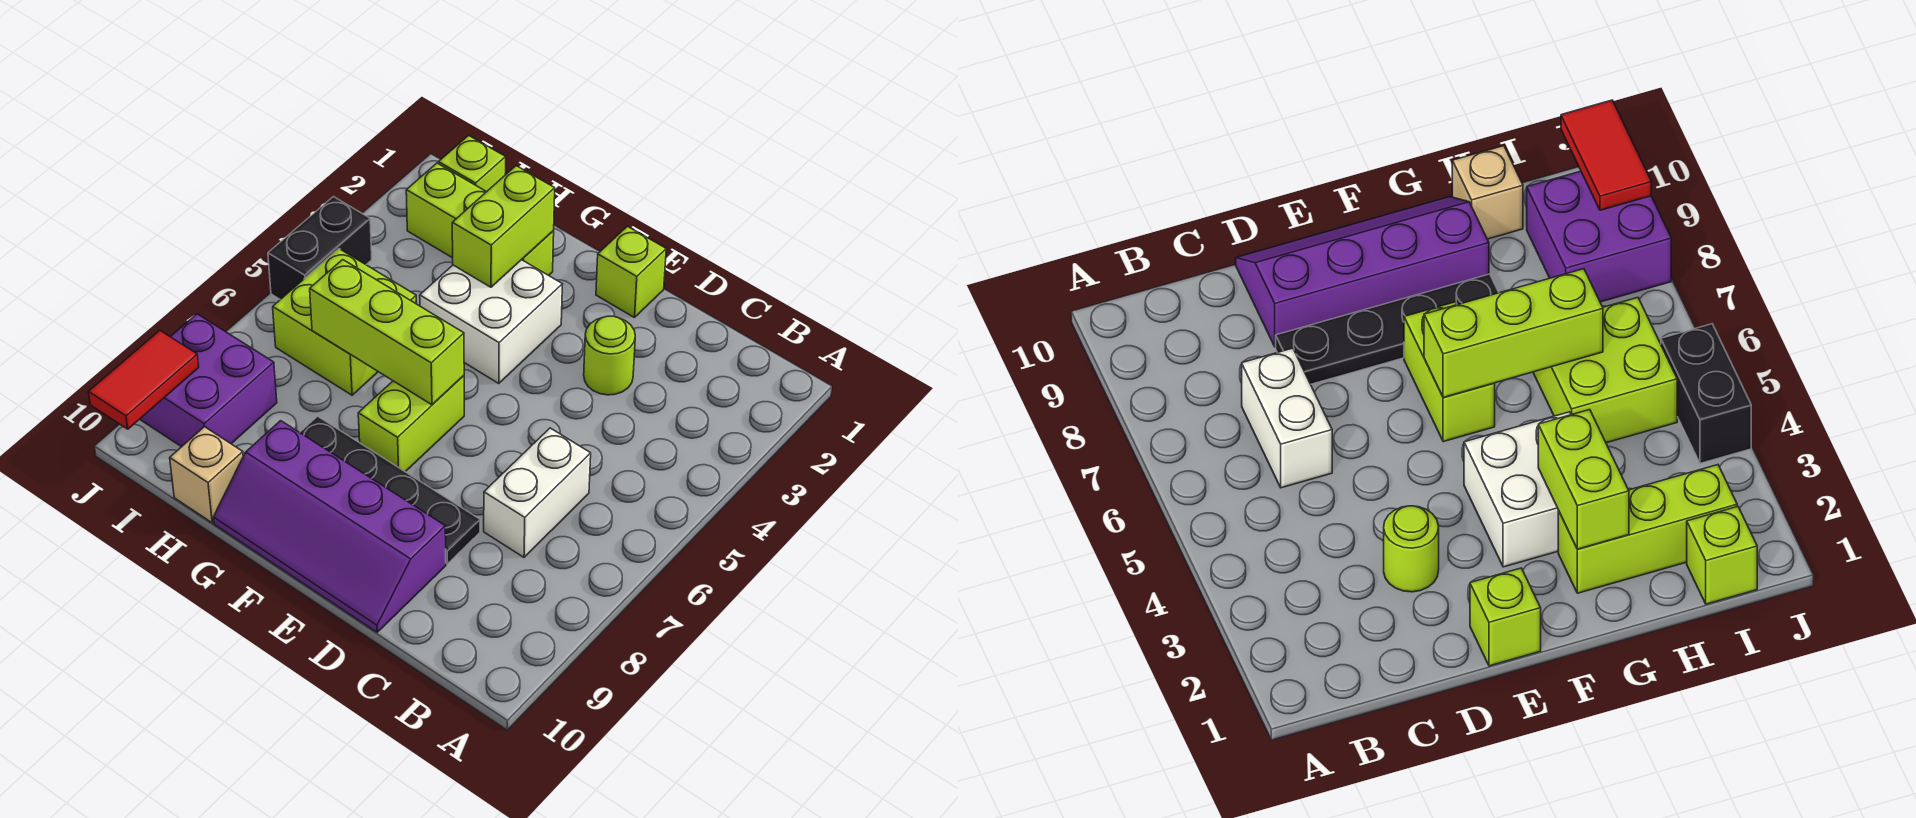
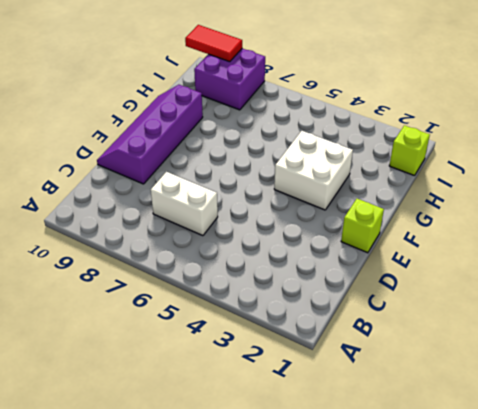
none -> lime round brick D3 level 1
none -> black plate D8:G8 level 1
none -> lime brick F6:F7 level 1

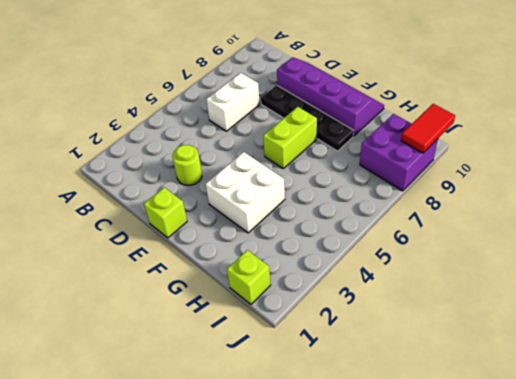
none -> lime brick G2:I2 level 1
none -> lime brick H5:I6 level 1
none -> tan brick H10 level 1

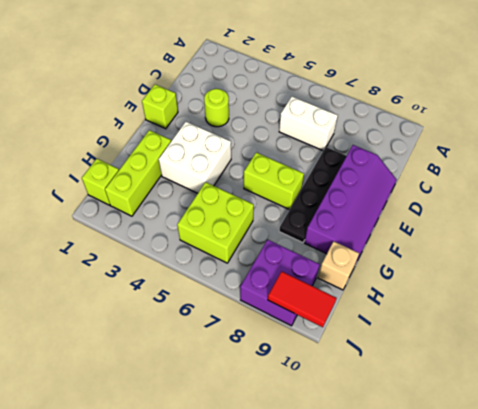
none -> black brick J4:J5 level 1
none -> lime brick F6:H6 level 2
none -> lime brick G2:G3 level 2

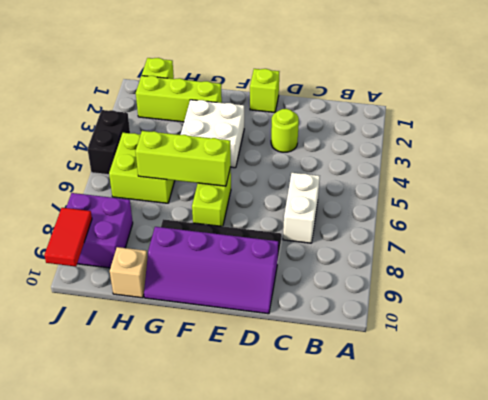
none -> lime brick G2:G3 level 2

